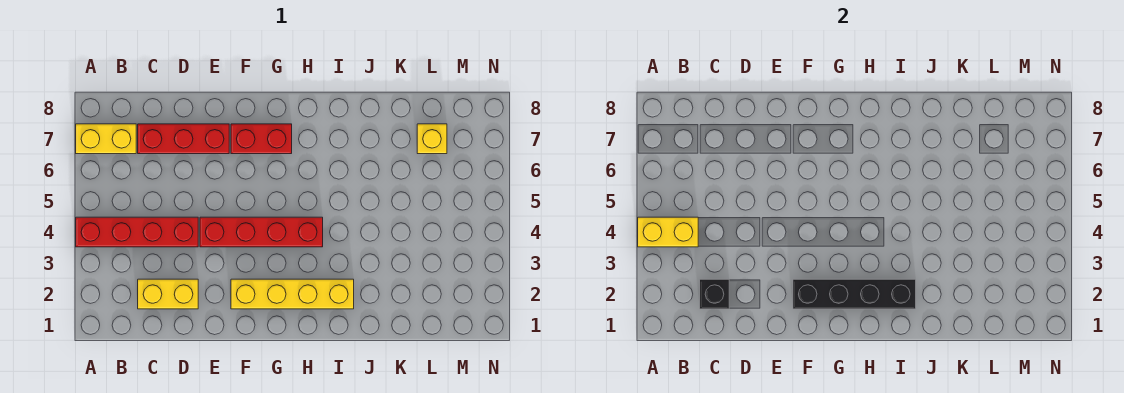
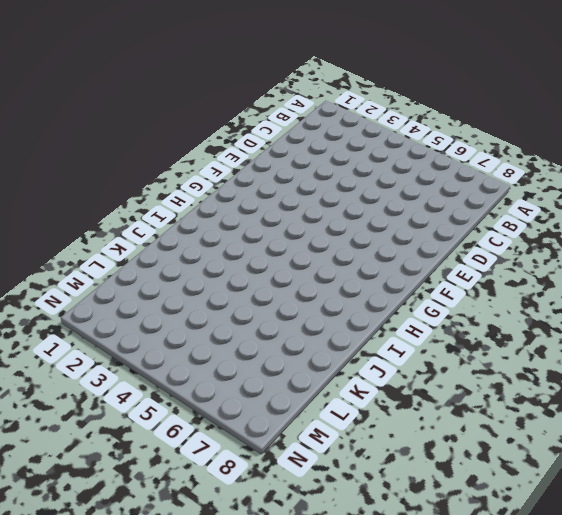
none -> red brick A4:D4 level 1
none -> yellow brick A7:B7 level 1

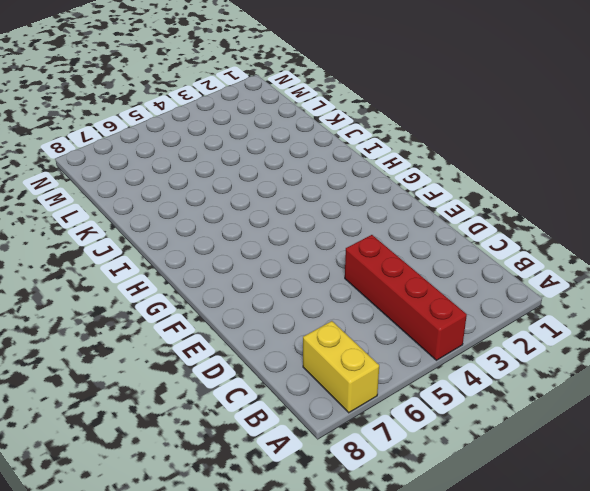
none -> yellow brick C2:D2 level 1
none -> red brick C7:E7 level 1

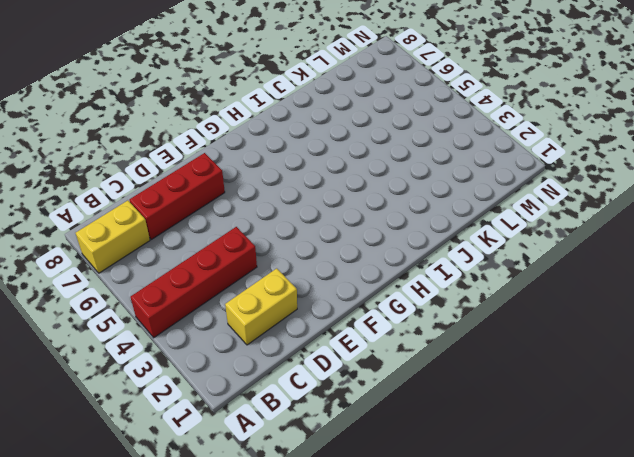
none -> red brick E4:H4 level 1
none -> yellow brick F2:I2 level 1

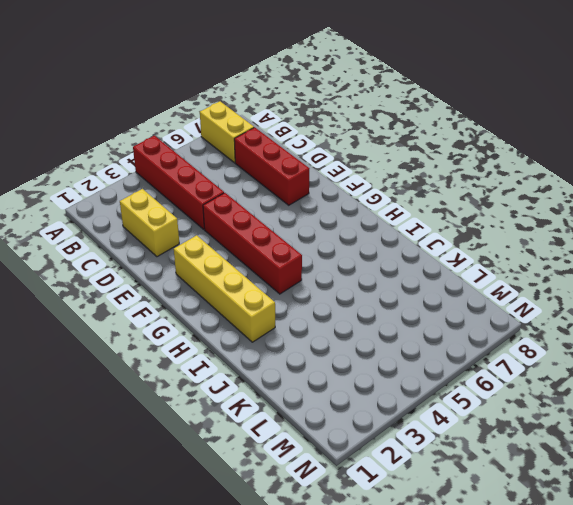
none -> red brick F7:G7 level 1
none -> yellow brick L7 level 1

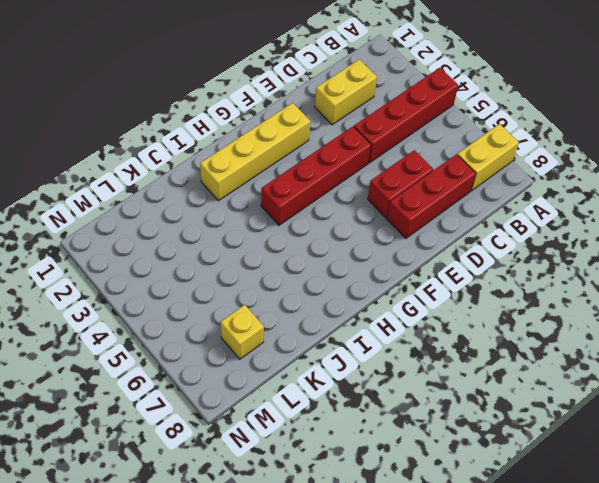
red brick D6:E6 level 1 -> red brick F7:G7 level 1
none -> yellow brick A4:B4 level 2
none -> black brick C2 level 2

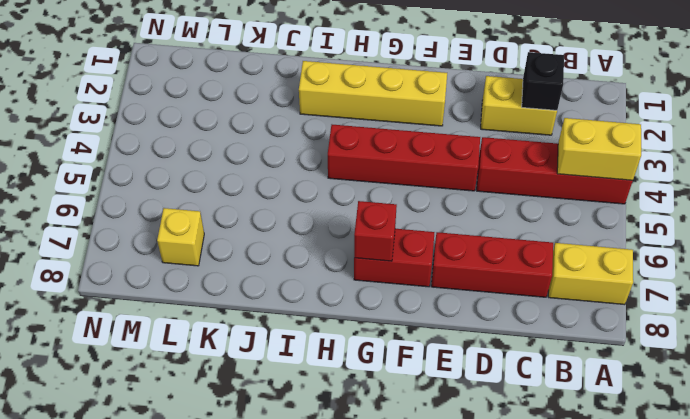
red brick G7 level 2 -> none
none -> black brick F2:I2 level 2

